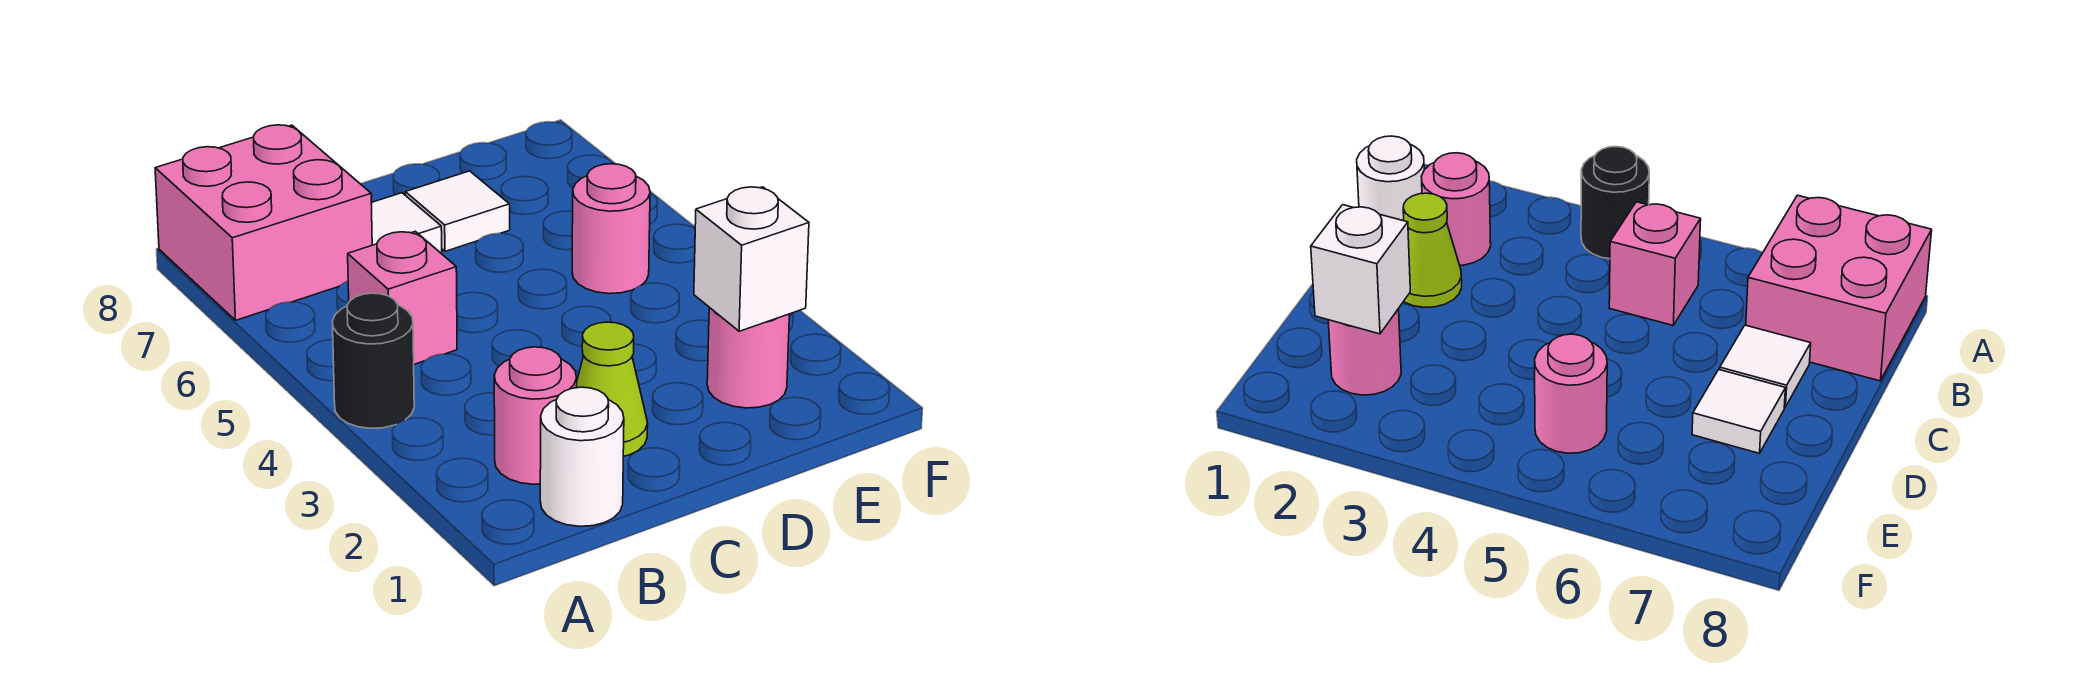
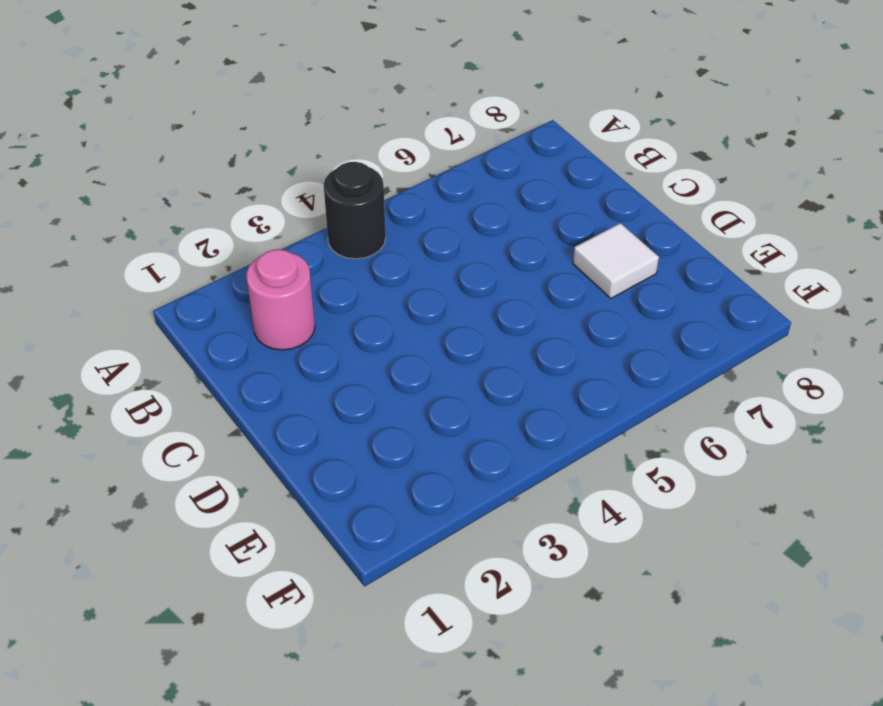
none -> pink brick A7:B8 level 1
none -> white round brick B1 level 1

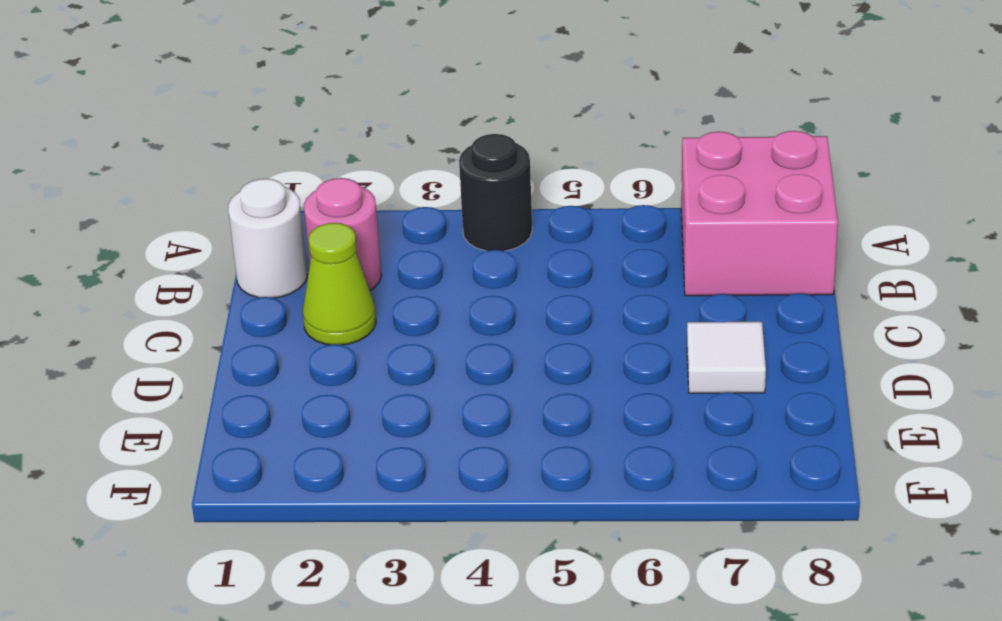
none -> pink brick B5 level 1
none -> white tile C7 level 1

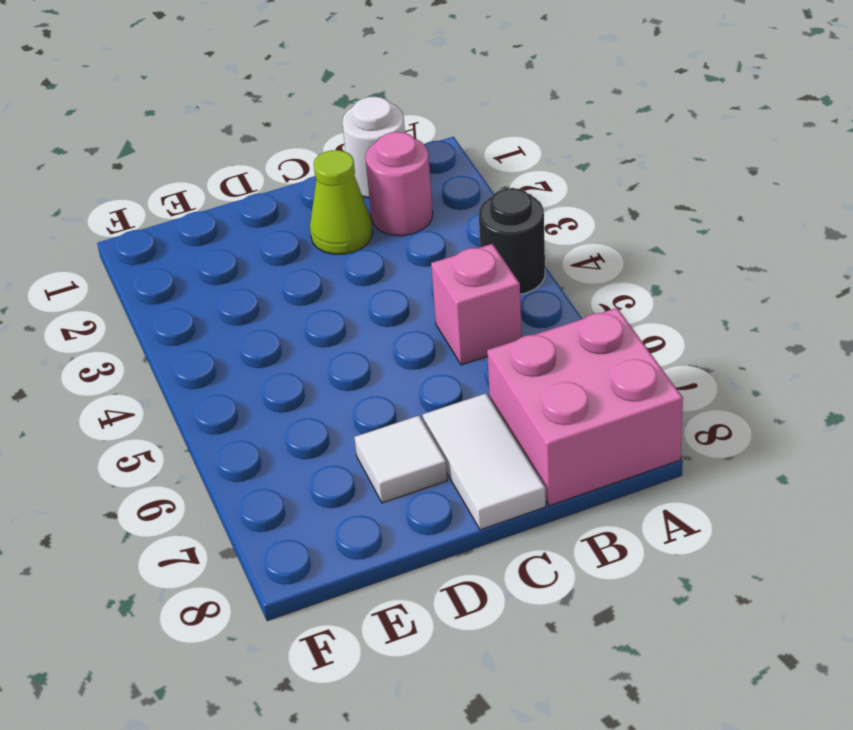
white tile C7:C8 level 1 -> white tile C7 level 1
none -> pink round brick E2 level 1
none -> pink round brick E5 level 1

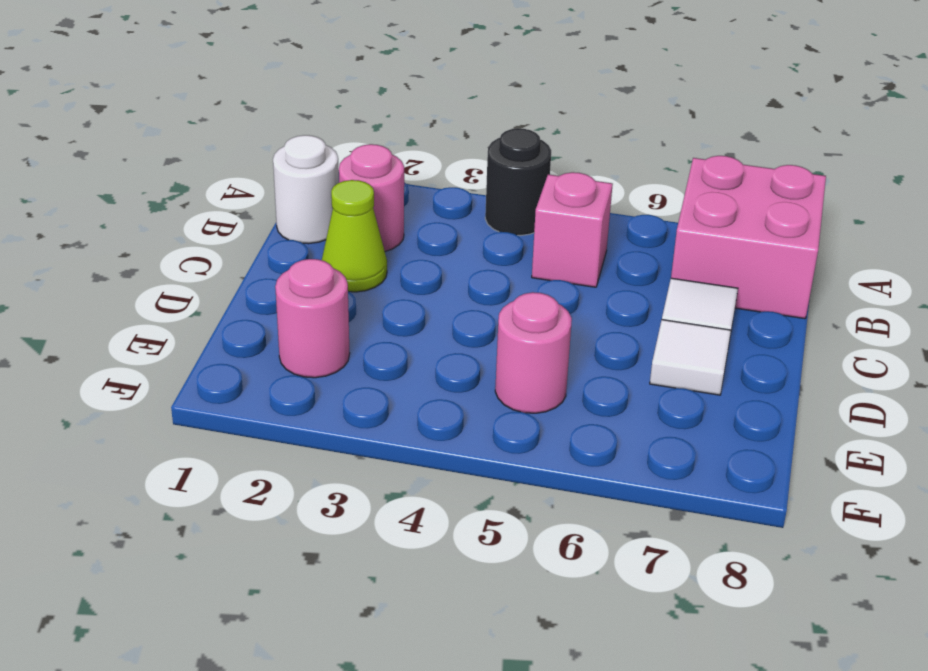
none -> white brick E2 level 2

